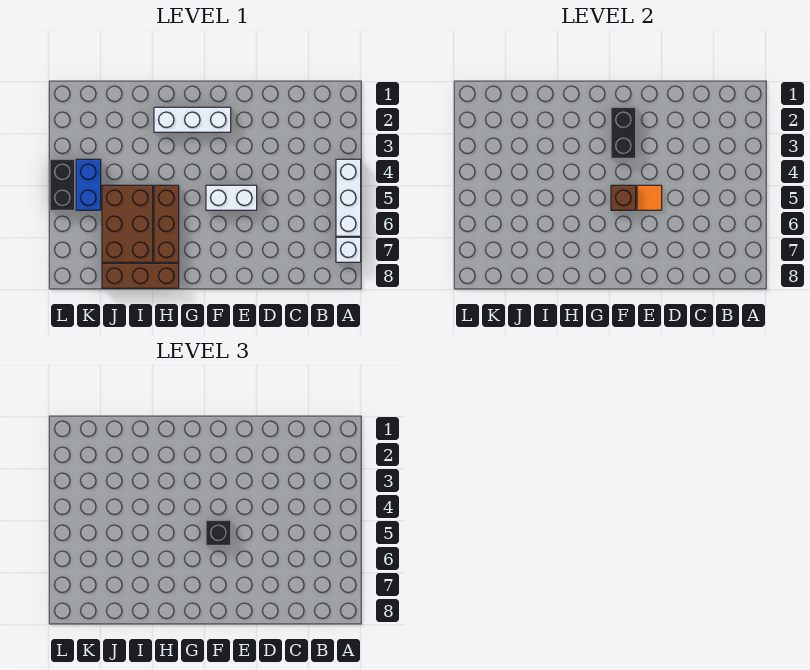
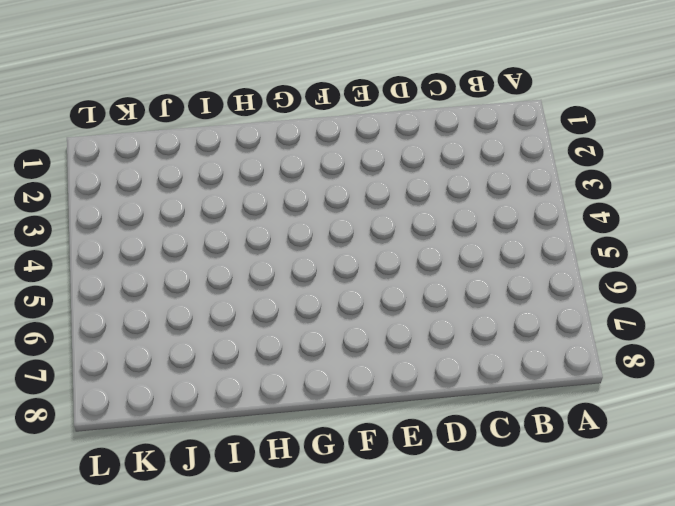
none -> white brick A4:A6 level 1
none -> white brick A7 level 1
none -> white brick E5:F5 level 1

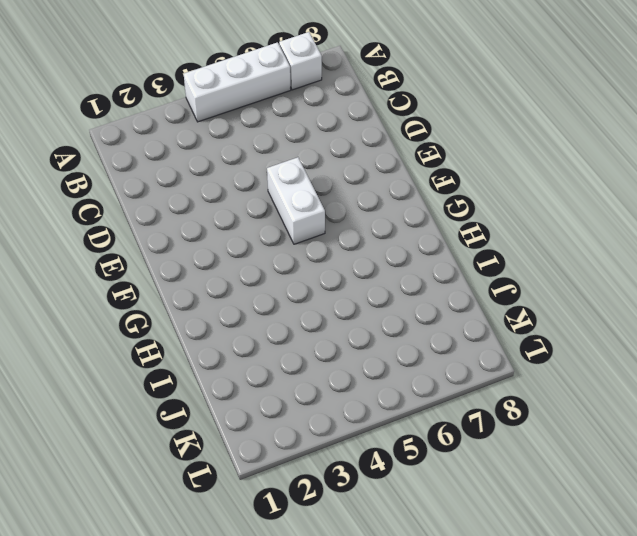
none -> white brick F2:H2 level 1
none -> brown brick H5:H7 level 1
none -> brown brick H8:J8 level 1

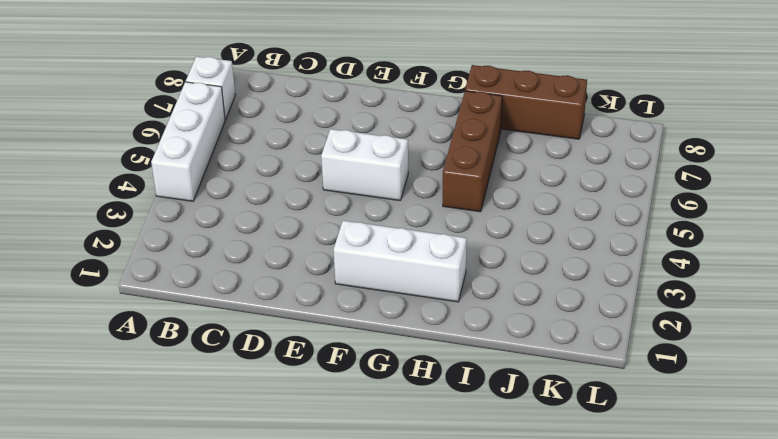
none -> brown brick I5:J7 level 1
none -> blue brick K4:K5 level 1
none -> black brick L4:L5 level 1

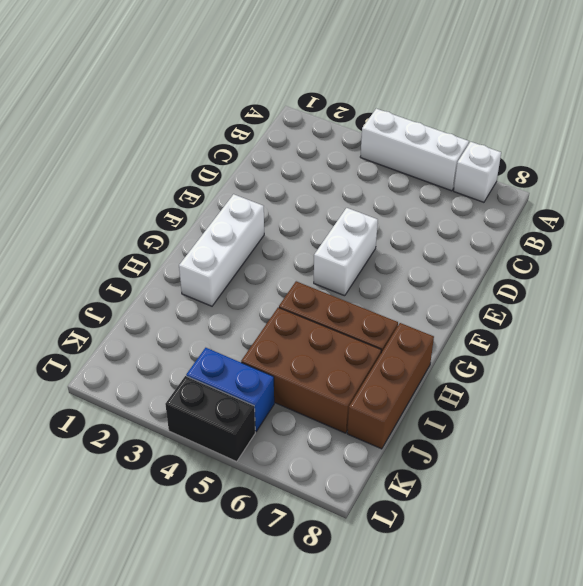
none -> orange tile E5 level 2
none -> black brick F2:F3 level 2
none -> brown brick F5 level 2

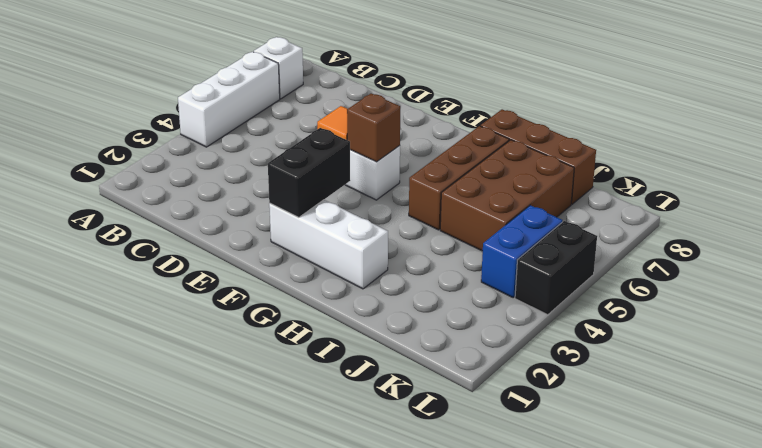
none -> black brick F5 level 3

